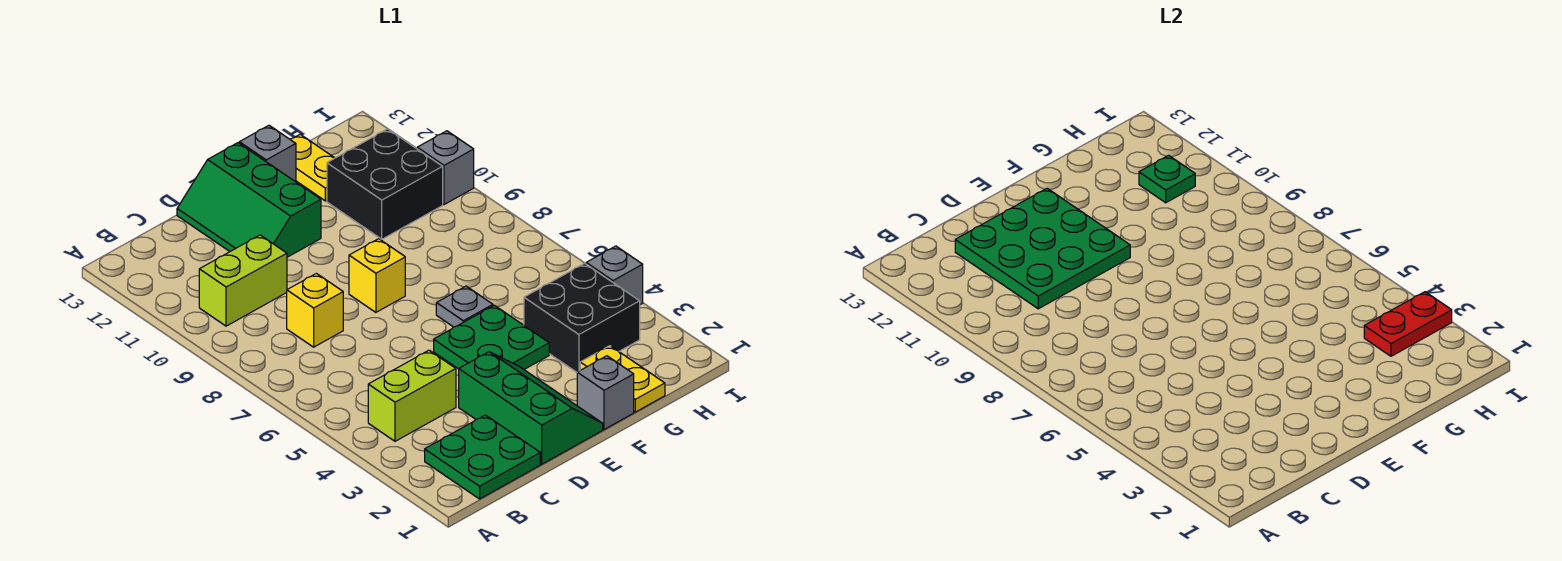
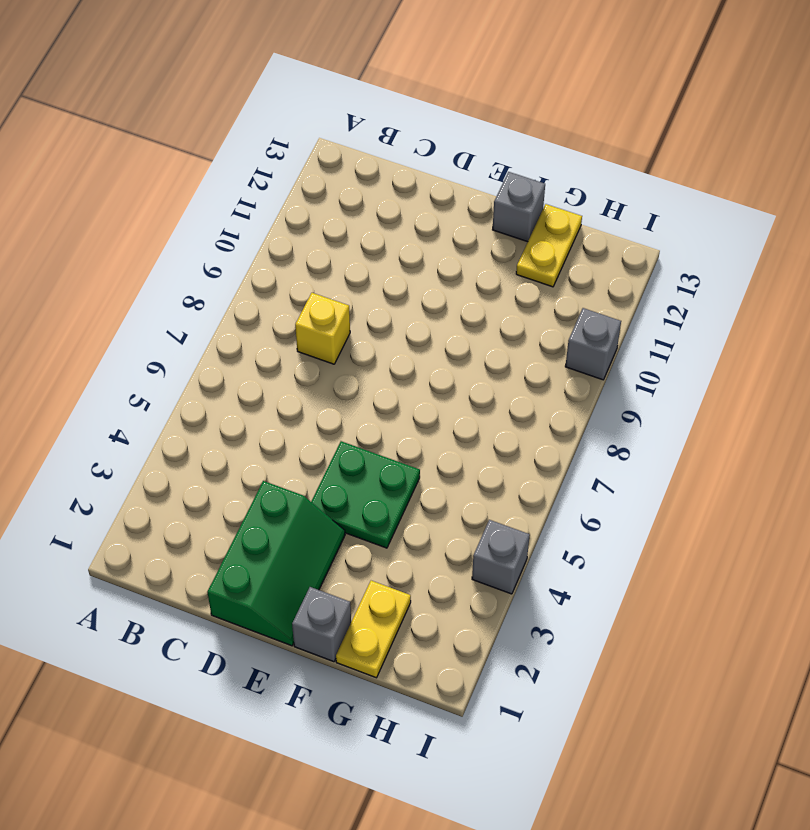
none -> green plate B1:C2 level 1
none -> lime brick B4:C4 level 1
none -> lime brick B10:C10 level 1

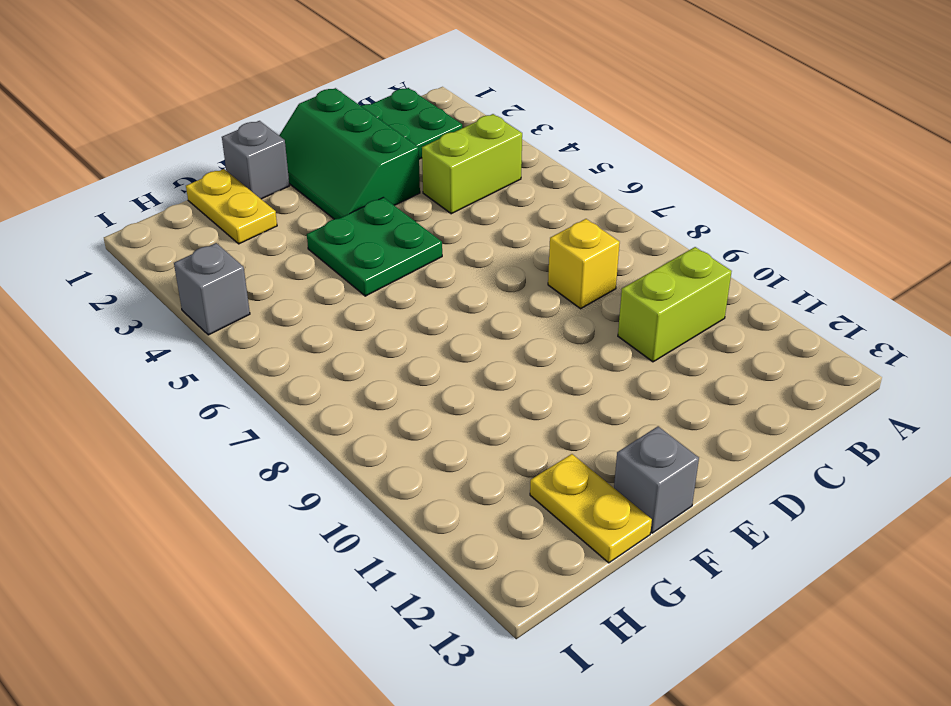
none -> green slope D11:E13 level 1 top E
none -> yellow brick E8 level 1
none -> grey plate F6 level 1

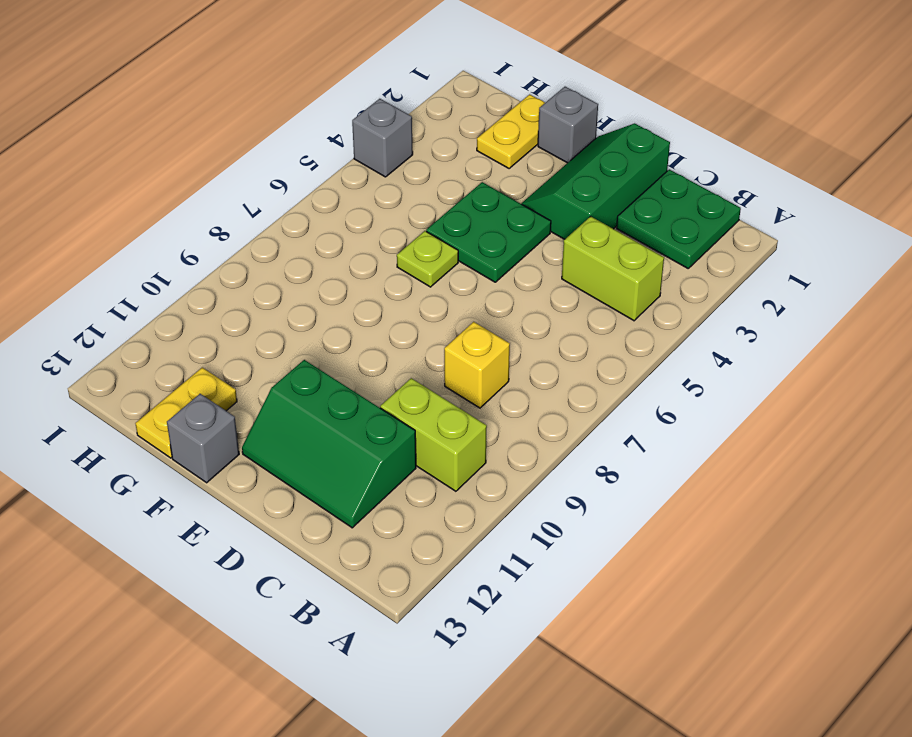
green slope C11:E12 level 1 top 11 -> green slope D11:E13 level 1 top E
lime plate F6 level 1 -> grey plate F6 level 1
none -> yellow brick E8 level 1
none -> black brick G3:H4 level 1
none -> black brick G10:H11 level 1

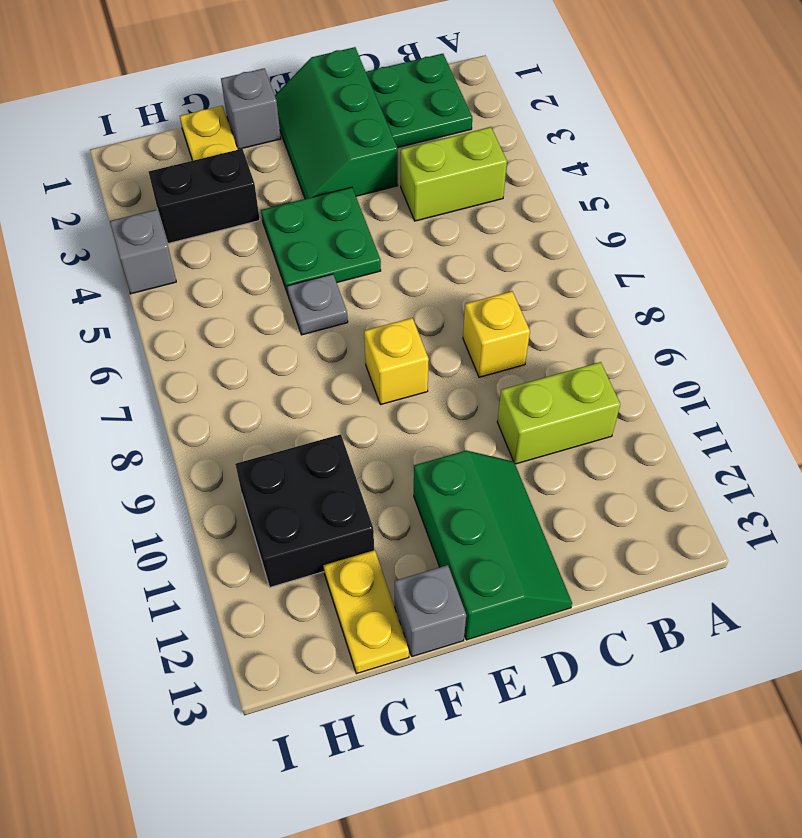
black brick G3:H3 level 1 -> black brick G3:H4 level 1
none -> grey brick I10 level 1
none -> green plate C10:E12 level 2
none -> red plate H3:I3 level 2

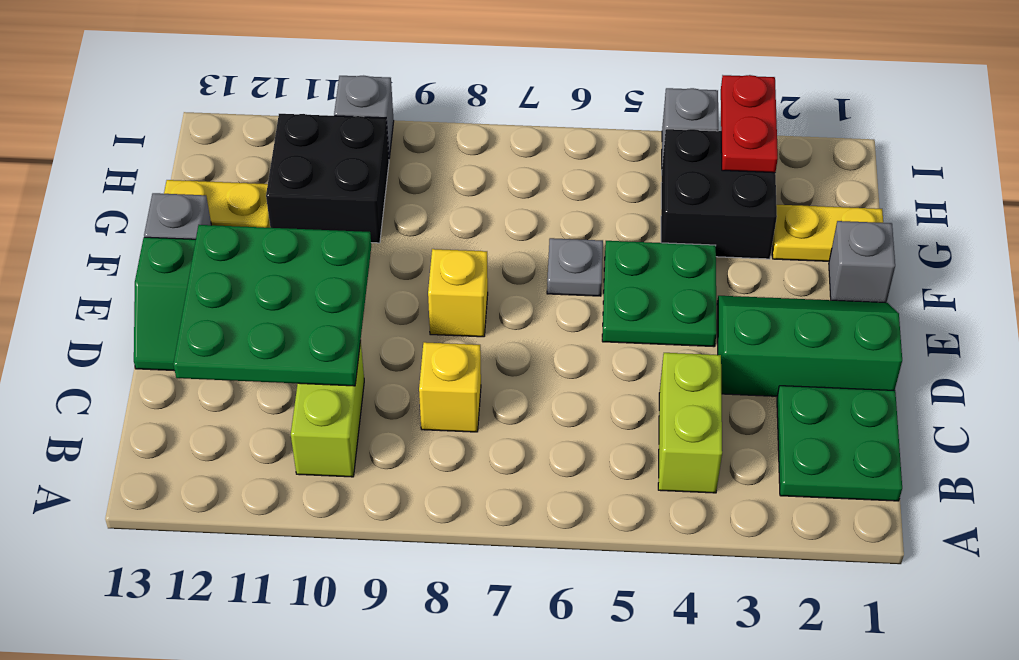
none -> green plate H11 level 2

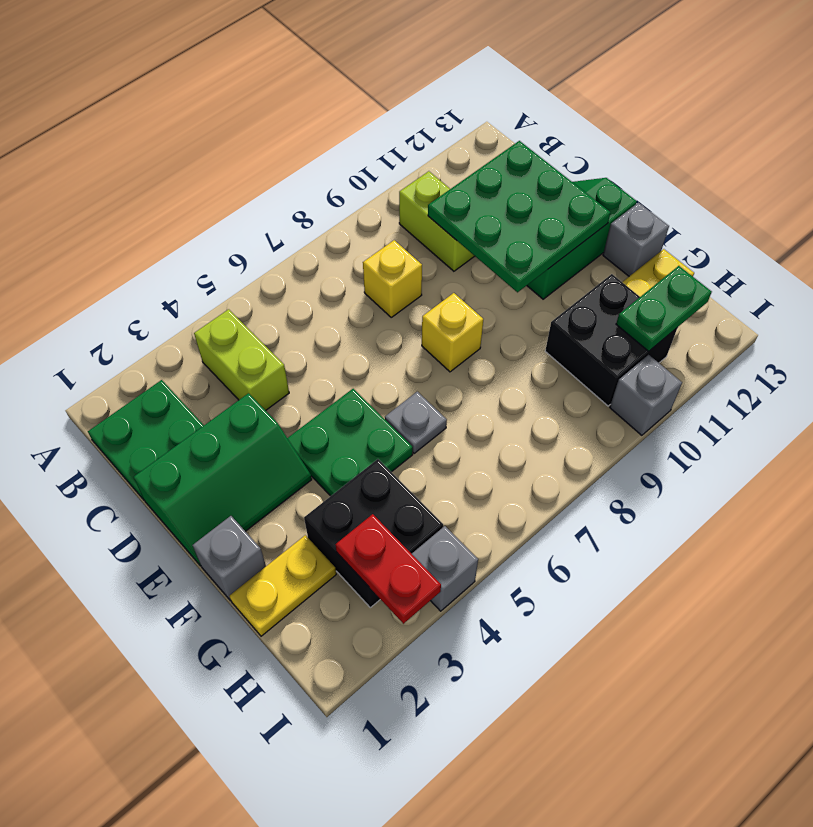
green plate H11:H12 level 2 -> green plate H11 level 2

